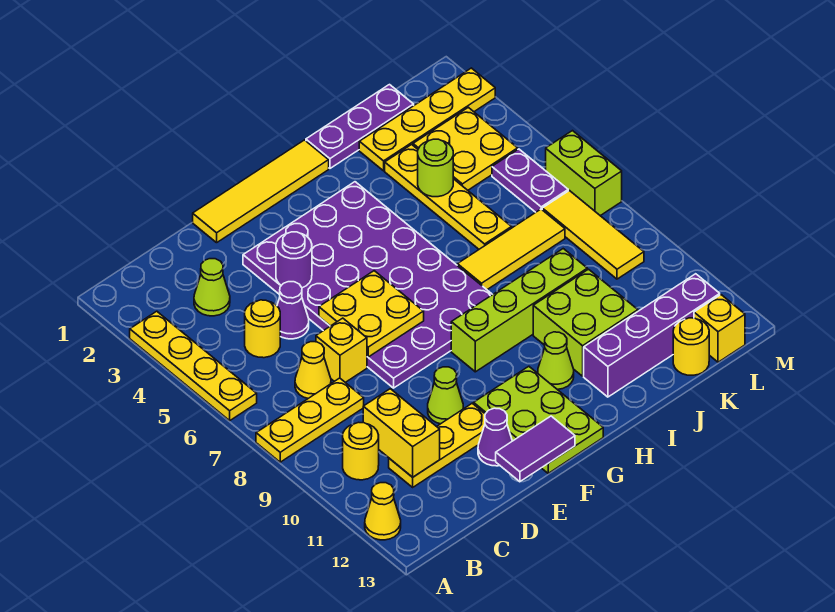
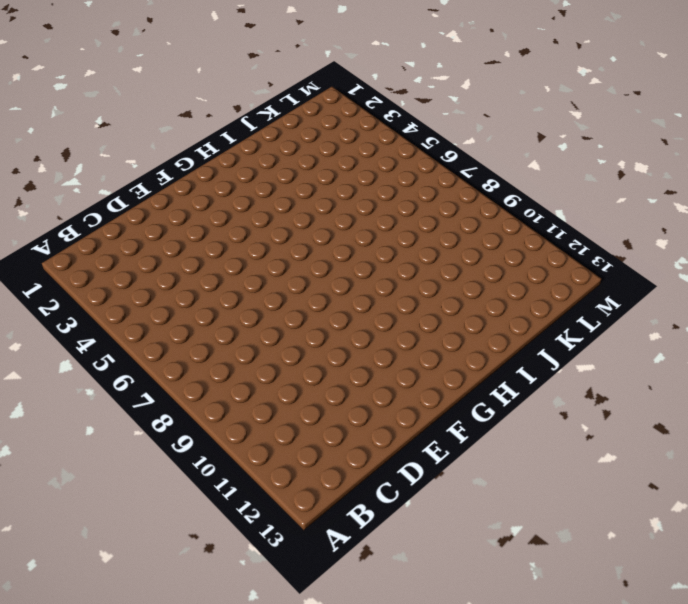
none -> yellow plate A3:A6 level 1
none -> yellow plate A8:C8 level 1
none -> yellow cone A12 level 1
none -> yellow round brick B10 level 1

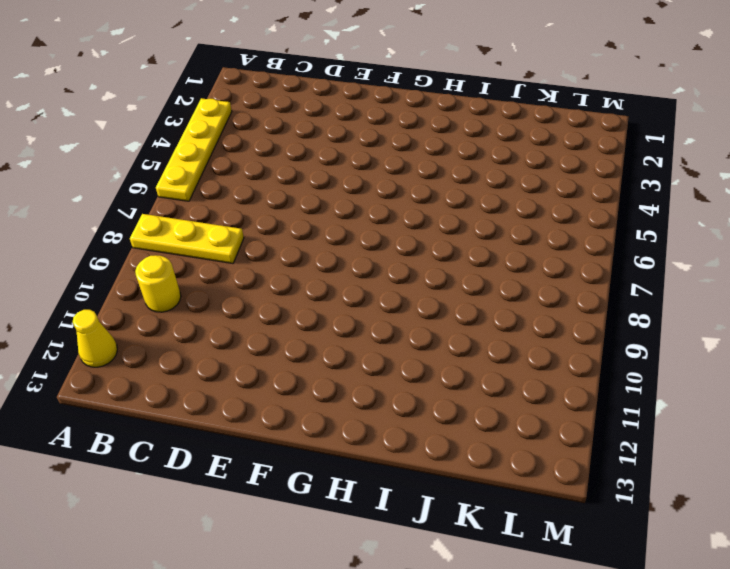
none -> lime cone C3 level 1
none -> yellow round brick C5 level 1
none -> yellow cone C7 level 1
none -> yellow plate C11:E11 level 1

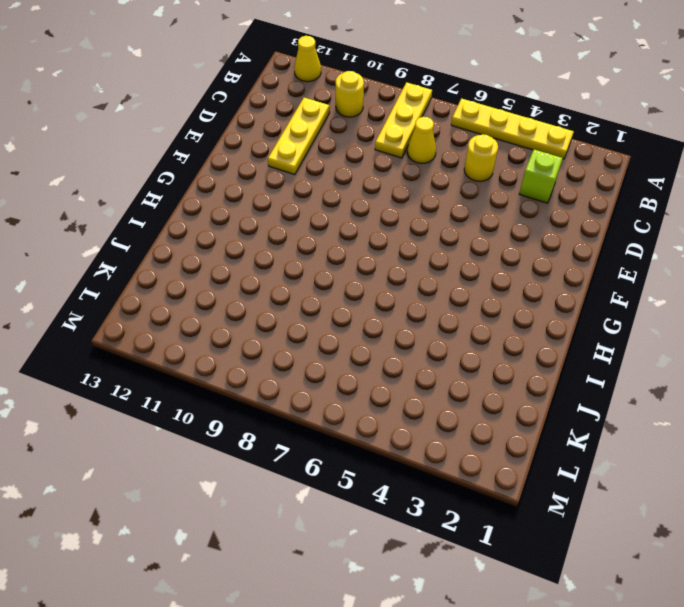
lime brick C3 level 1 -> lime cone C3 level 1
none -> purple cone D5 level 1
none -> yellow brick D7 level 1
none -> yellow tile E1:H1 level 1
none -> purple plate E3:H8 level 1

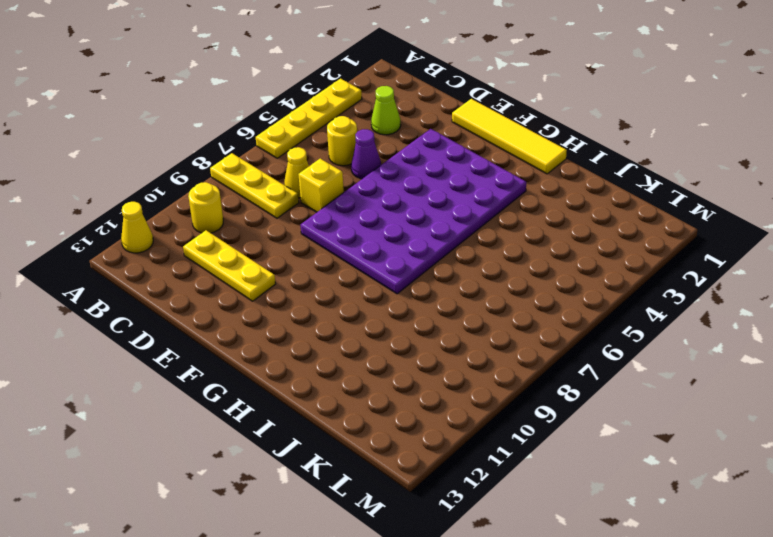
none -> lime cone E10 level 1
none -> purple cone E12 level 1
none -> lime plate F11:G13 level 1
none -> lime brick G9:J9 level 1

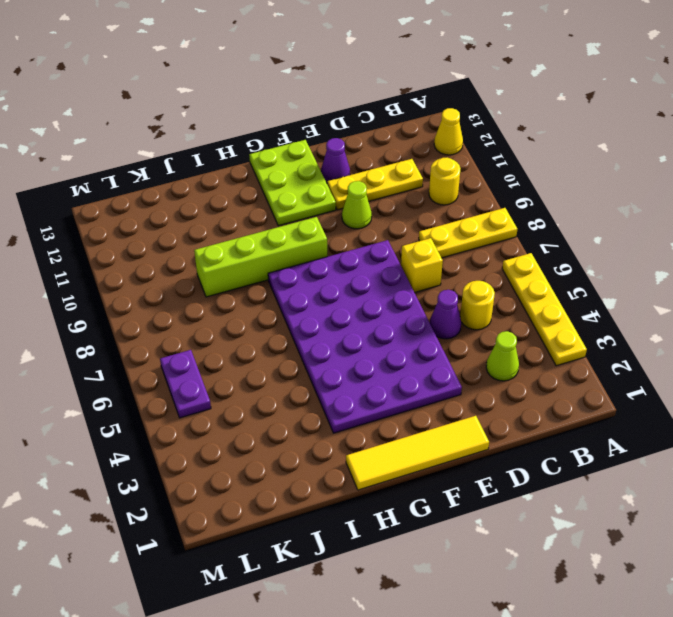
none -> yellow cone C7 level 1
none -> lime cone H11 level 1
none -> purple plate I1:K1 level 1
none -> yellow tile I7:K7 level 1

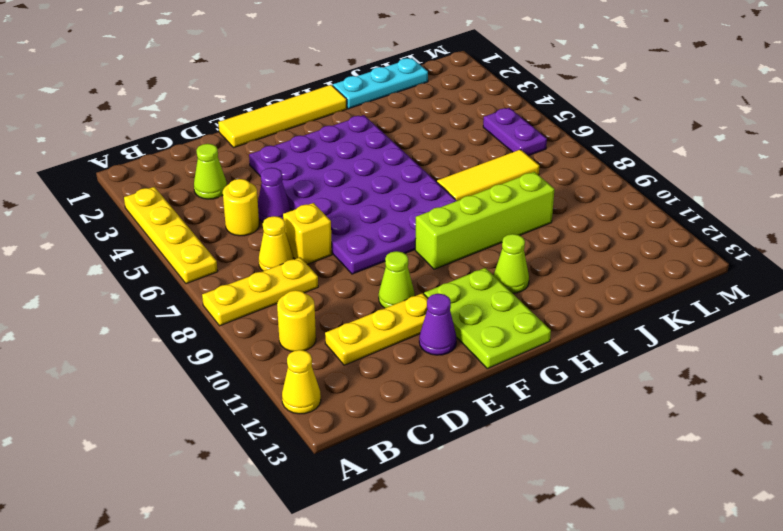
cyan plate I1:K1 level 1 -> purple plate I1:K1 level 1
none -> lime brick I10:J11 level 1
none -> purple brick I12:L12 level 1
none -> yellow plate J2:M2 level 1
none -> yellow plate J3:J6 level 1

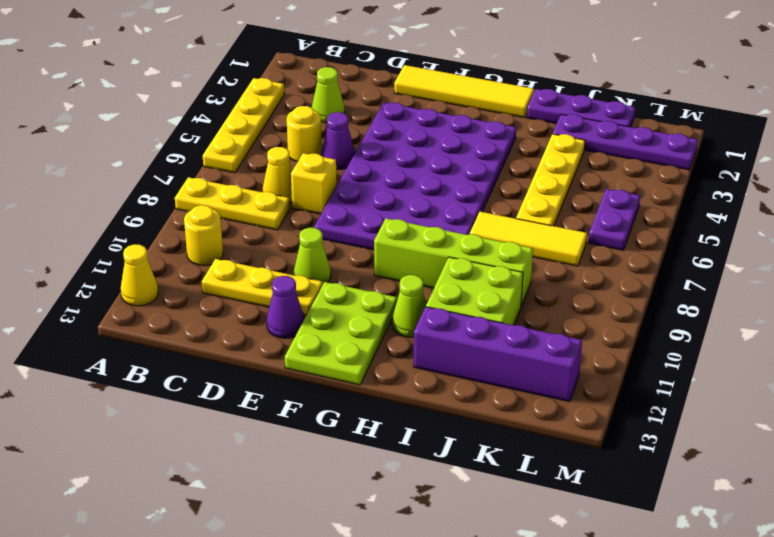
purple plate J2:M2 level 1 -> yellow plate J2:M2 level 1
none -> yellow plate K3:L4 level 1
none -> yellow round brick K13 level 1
none -> yellow tile L7:L9 level 1
none -> yellow brick L13 level 1

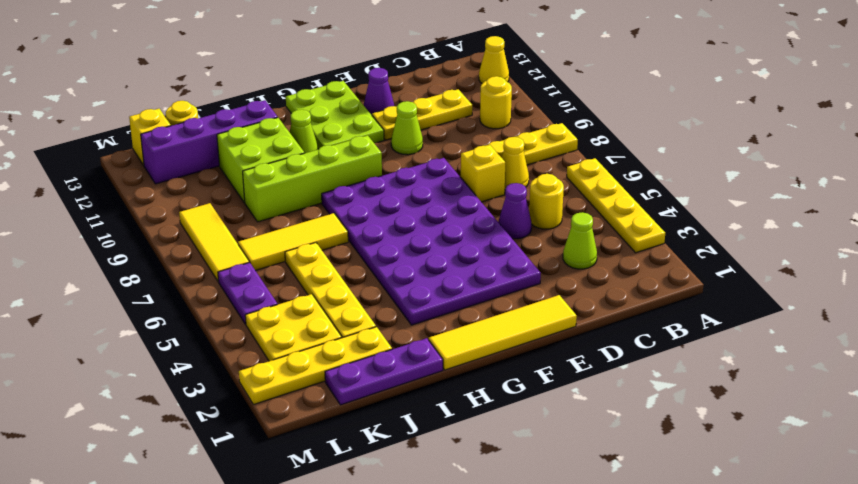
none -> lime brick M6:M7 level 1
none -> yellow brick C10:C11 level 2
none -> purple round brick E4 level 2
none -> yellow plate E6:F7 level 2

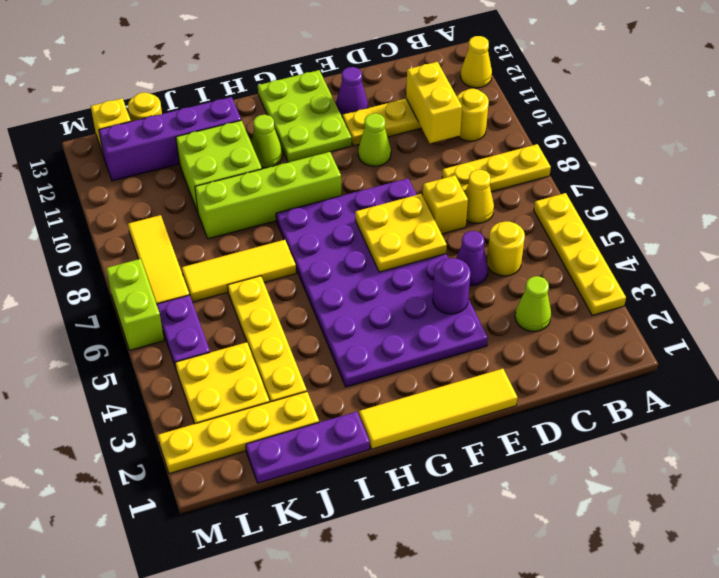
none -> purple tile E13:F13 level 2
none -> lime round brick J4 level 2

